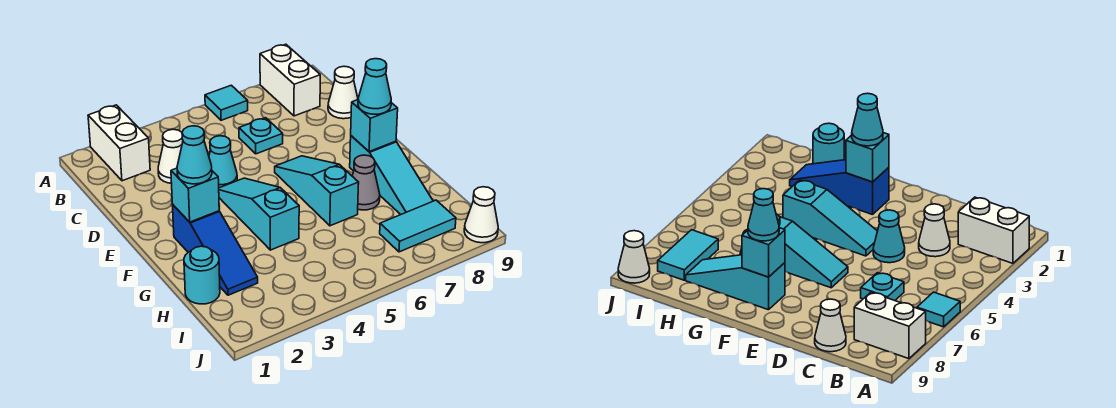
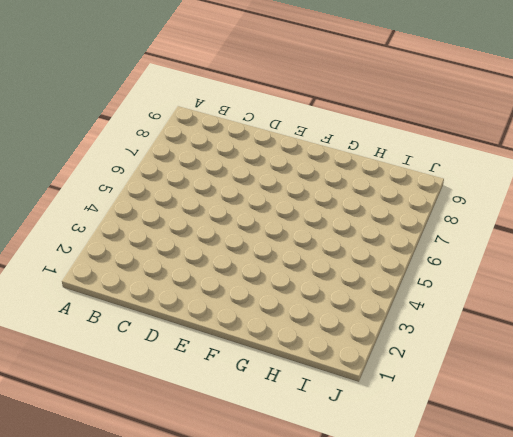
none -> white brick A2:B2 level 1
none -> cyan tile A6 level 1
none -> white brick A8:B8 level 1

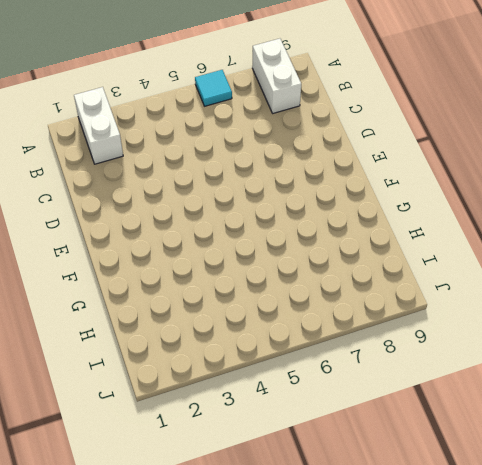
none -> white cone C3 level 1
none -> cyan plate C6 level 1
none -> white cone C9 level 1

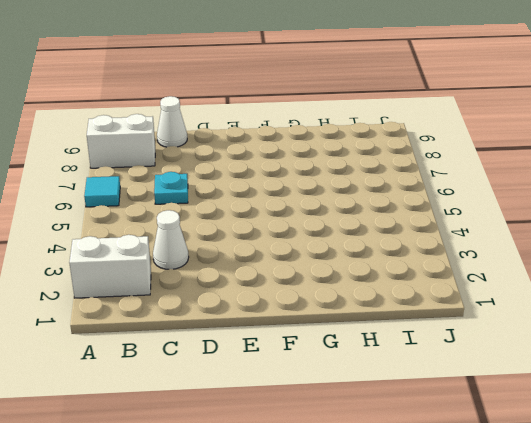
none -> cyan cone D4 level 1
none -> cyan slope E4:G4 level 1 top G
none -> cyan slope E6:G6 level 1 top G

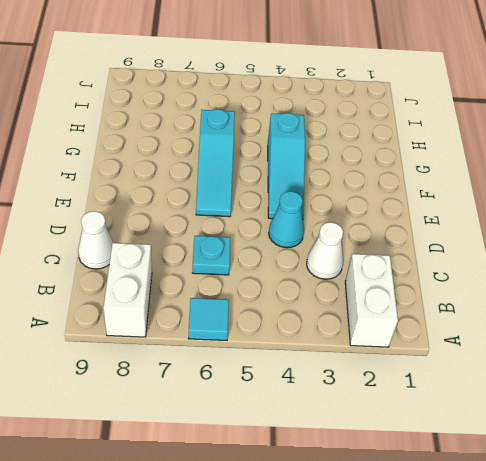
none -> blue slope F2:H2 level 1 top F
none -> cyan slope F8:H8 level 1 top F
none -> grey cone G7 level 1

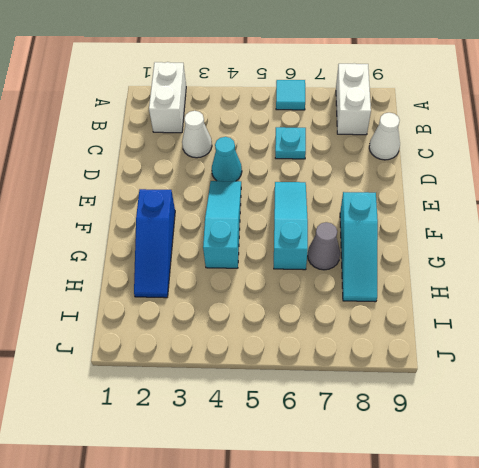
none -> cyan round brick H1 level 1
none -> cyan tile I7:I8 level 1
none -> white cone J9 level 1

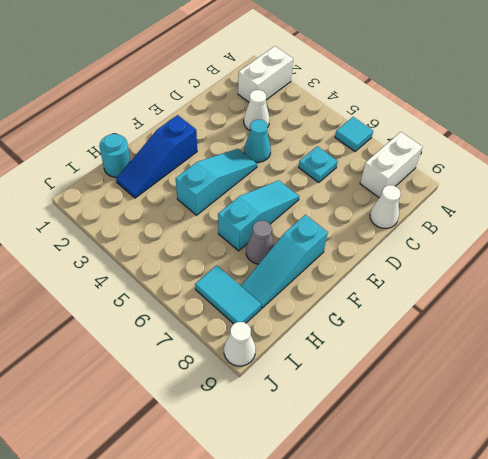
none -> cyan brick F2 level 2
none -> cyan brick F8 level 2
none -> cyan cone F2 level 3

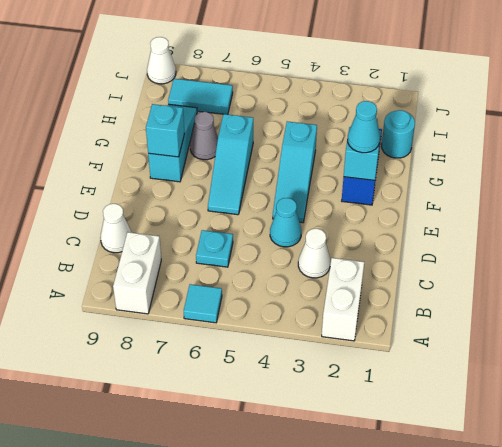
none -> cyan cone F8 level 3

